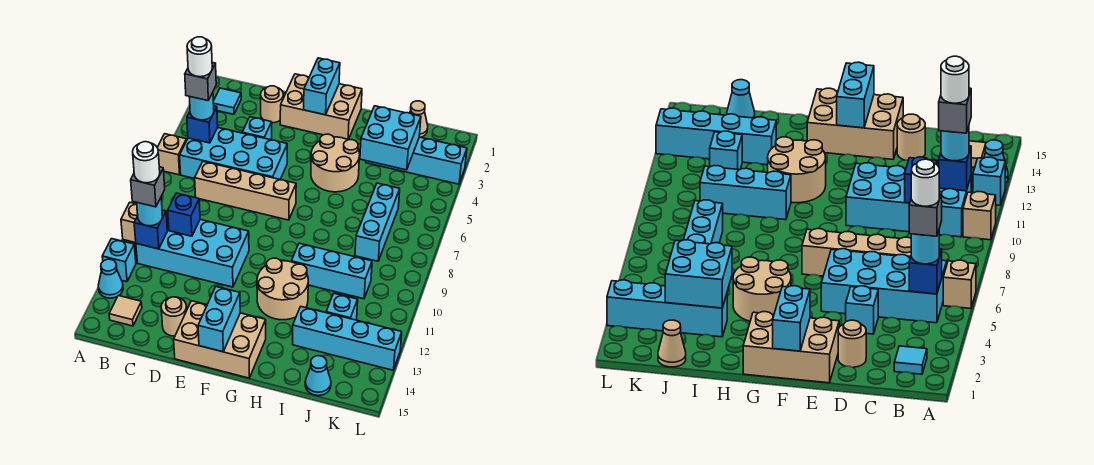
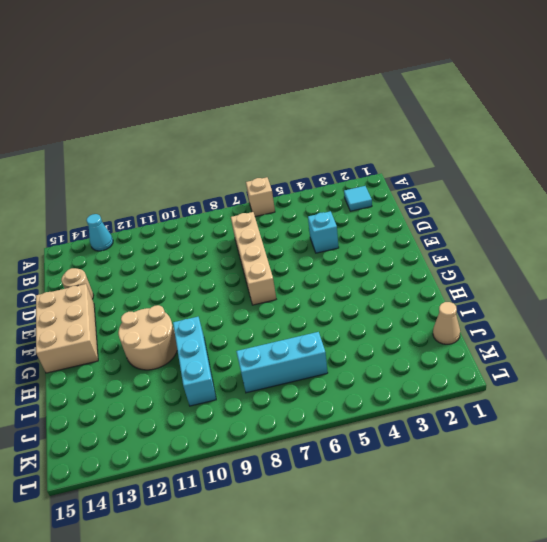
none -> tan brick A10 level 1
none -> cyan brick A12 level 1
none -> cyan brick B5:E6 level 1
none -> cyan brick B10:E11 level 1

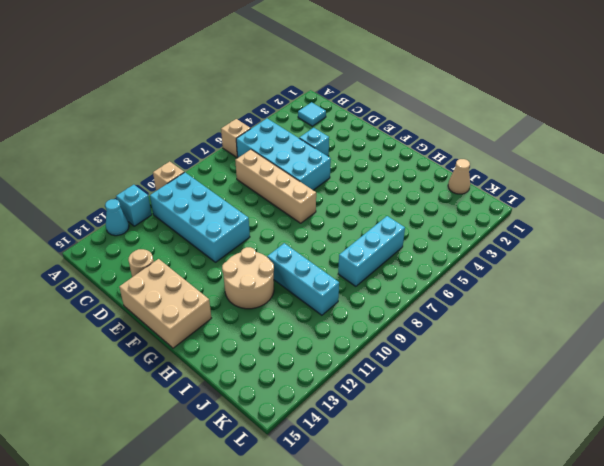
none -> tan tile B14 level 1
none -> tan round brick D2 level 1
none -> tan brick E1:G2 level 1
none -> tan round brick G4:H5 level 1

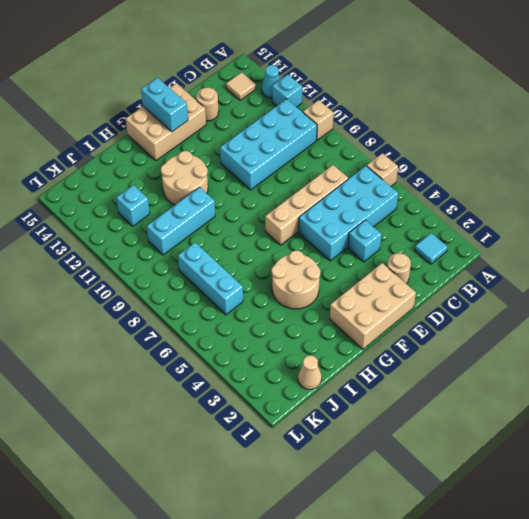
none -> cyan brick I3:L3 level 1
none -> cyan brick I13:L13 level 1
none -> cyan cone J15 level 1
none -> blue brick B5 level 2

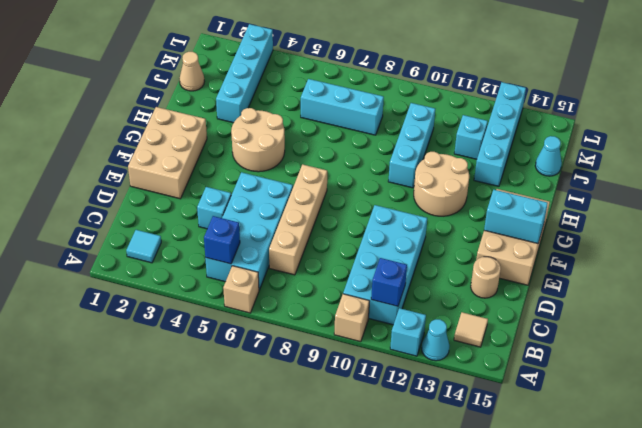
none -> tan round brick D2 level 1
none -> blue brick C10 level 2
none -> cyan brick F1:F2 level 2
none -> cyan brick I3:J4 level 2

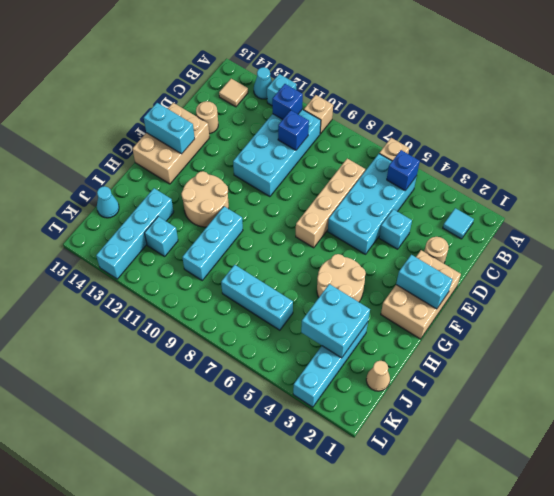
none -> cyan round brick B5 level 3
none -> cyan round brick B11 level 3
none -> grey brick B5 level 4
none -> grey brick B11 level 4

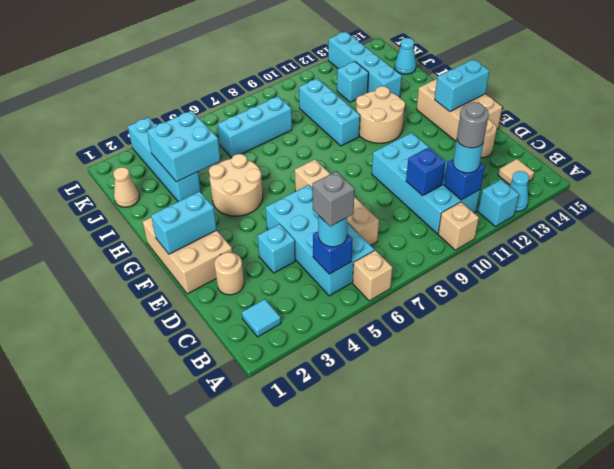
grey round brick B11 level 4 -> grey brick B11 level 4
none -> white round brick B5 level 5
none -> white round brick B11 level 5

